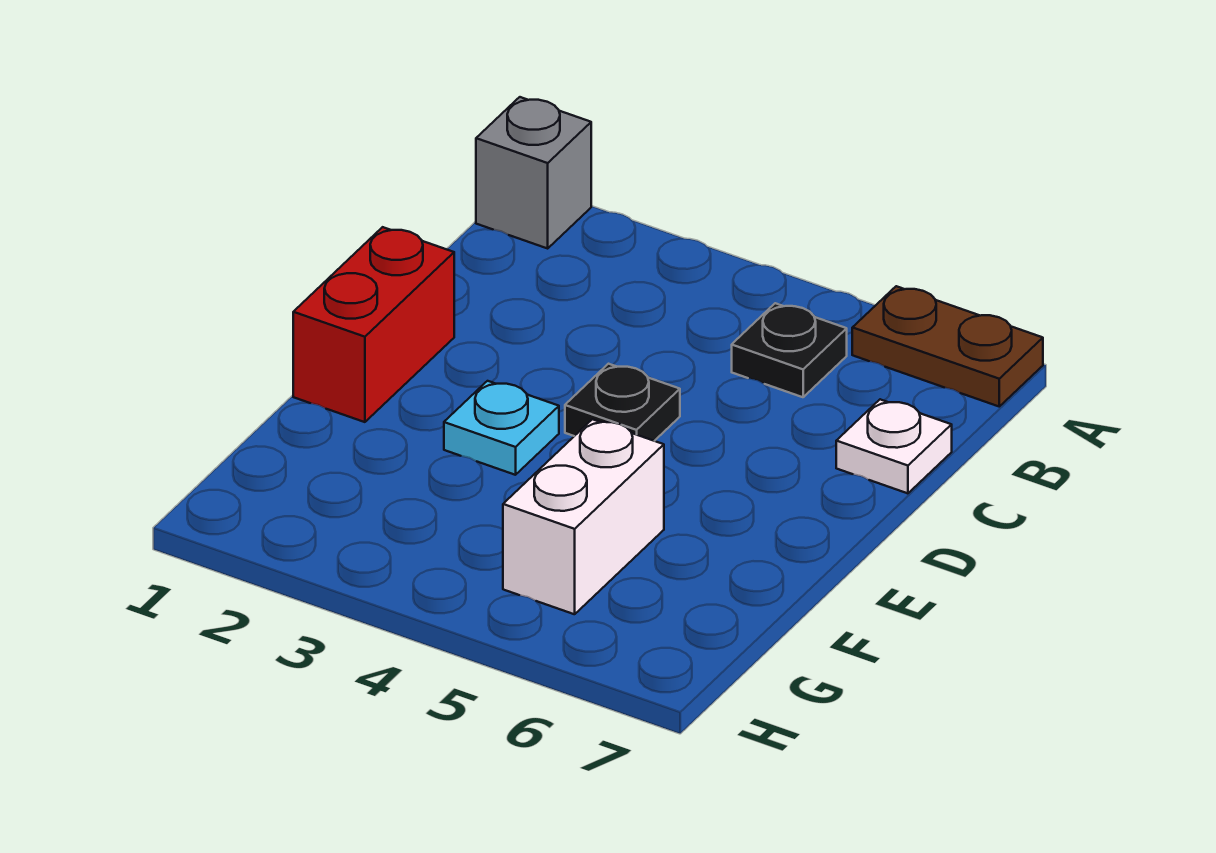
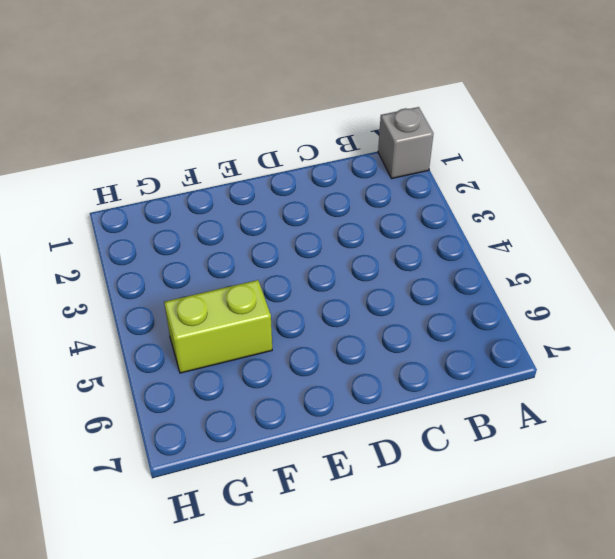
lime brick F5:G5 level 1 -> white brick F5:G5 level 1
none -> brown plate A6:A7 level 1
none -> black plate B5 level 1

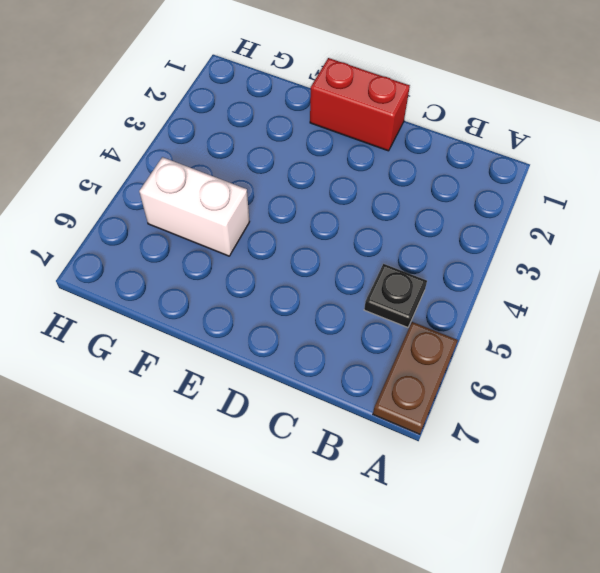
none -> grey brick A1 level 1
none -> white plate C7 level 1

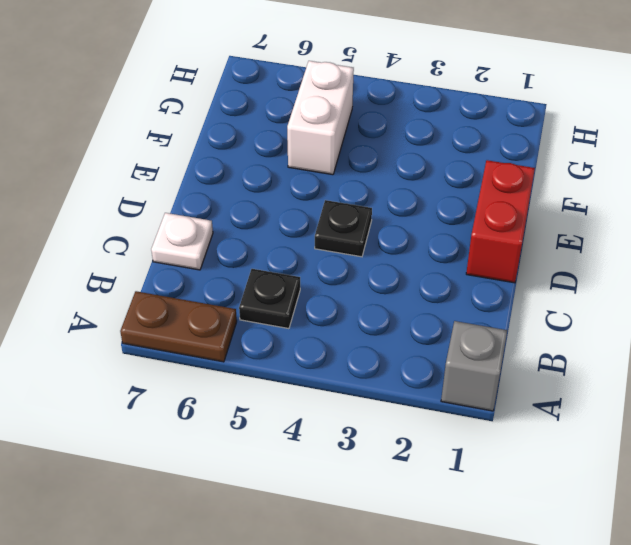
none -> cyan plate E3 level 1

